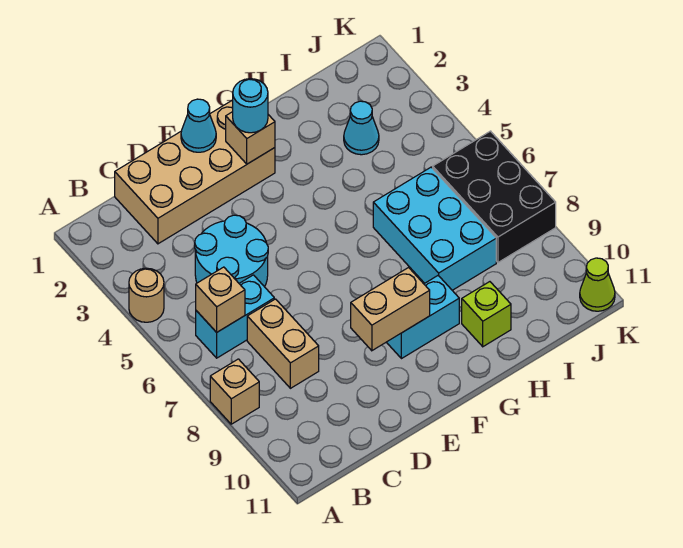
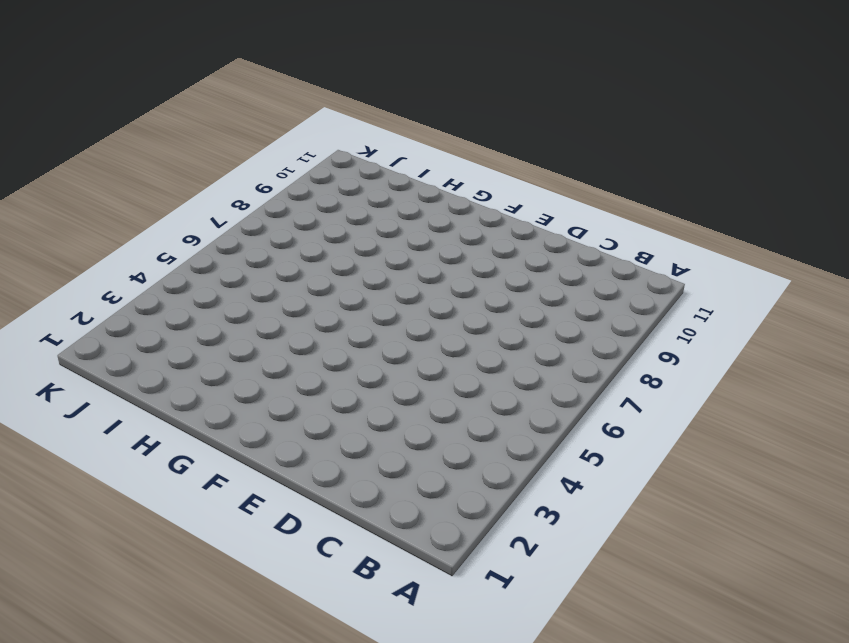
none -> tan round brick A4 level 1
none -> tan brick A8 level 1
none -> cyan brick B6:C6 level 1

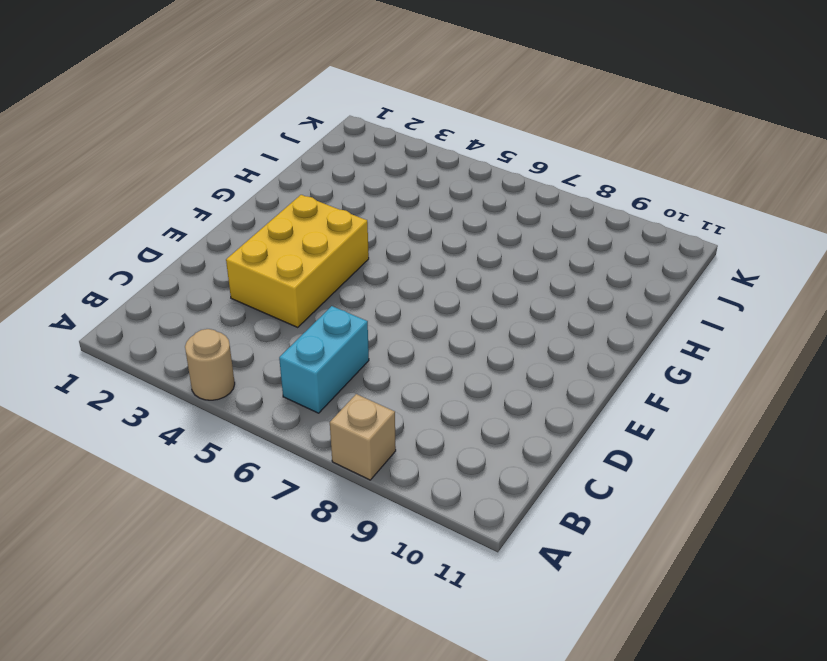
yellow brick D3:F4 level 1 -> cyan round brick C4:D5 level 1
none -> tan brick C1:F2 level 1
none -> tan brick C7:C8 level 1
none -> cyan brick F9:G9 level 1

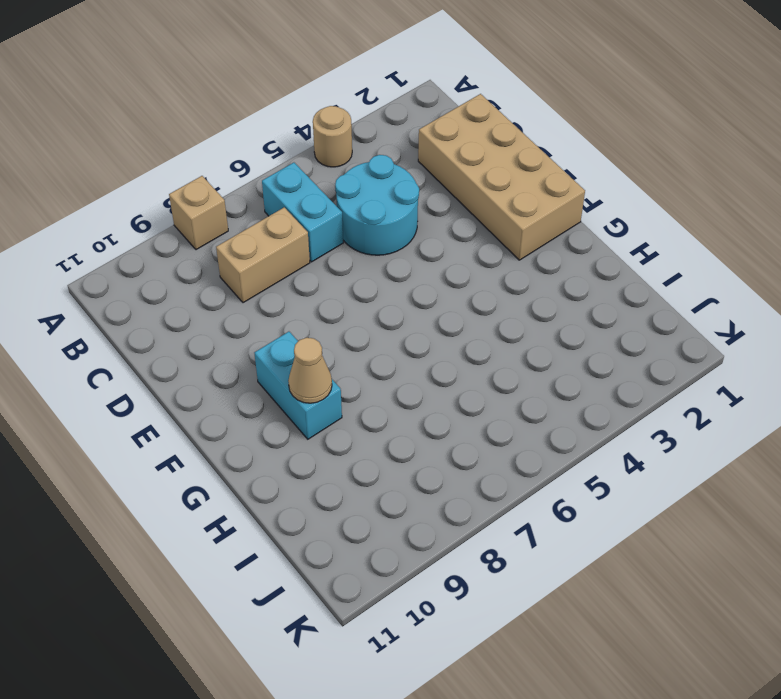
tan cone G9 level 2 -> none
none -> cyan brick H6:I8 level 1
none -> lime brick H10 level 1
none -> cyan cone I3 level 1

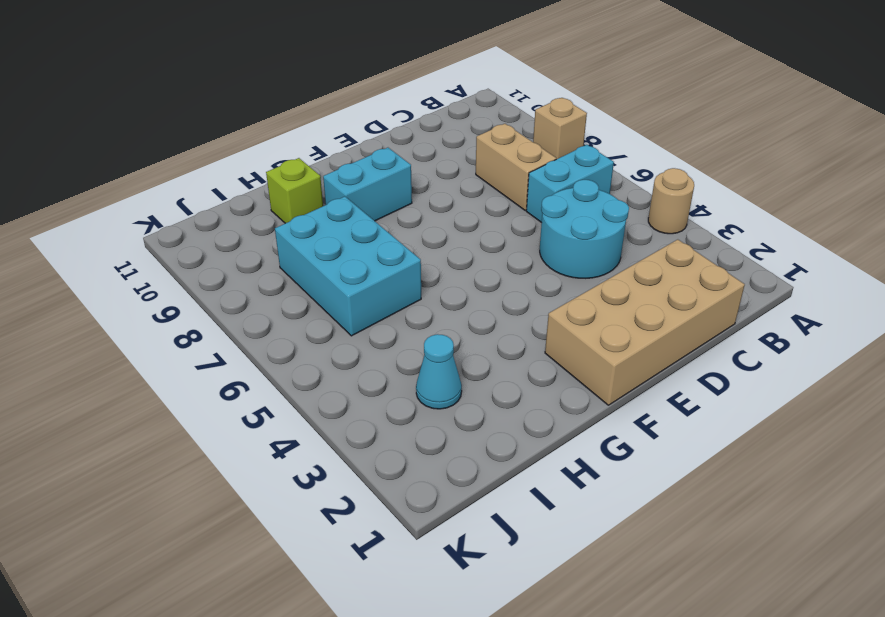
none -> black brick J6:K8 level 1
none -> lime cone K11 level 1
none -> tan brick B6 level 2

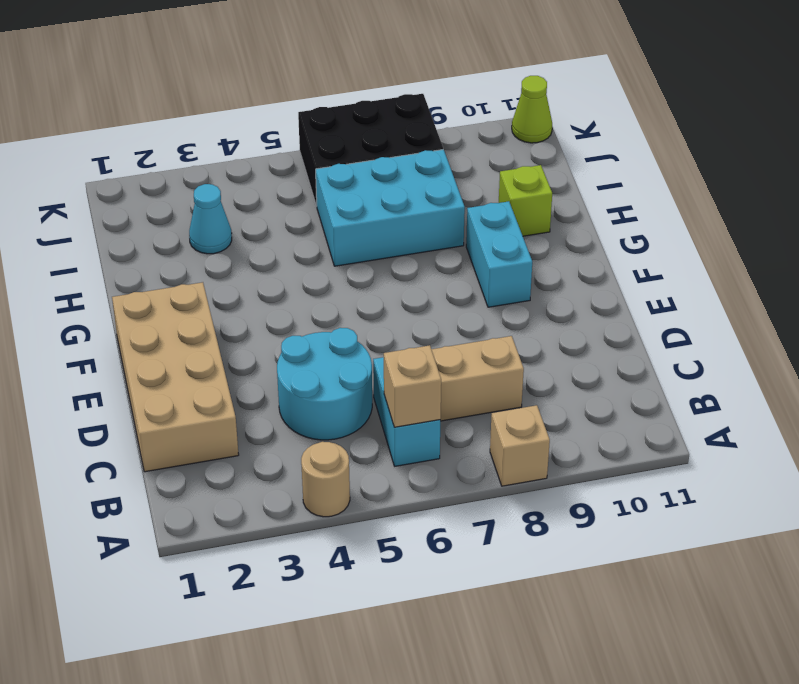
none -> cyan cone E1 level 2
none -> tan brick E9:F9 level 2
none -> tan brick F2 level 2

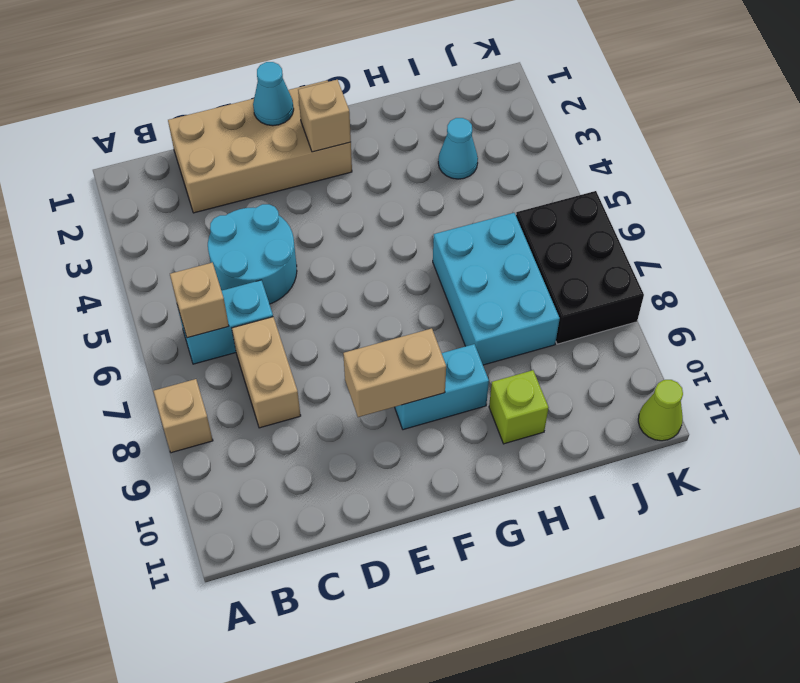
none -> tan round brick A4 level 1
none -> cyan round brick F2 level 3

